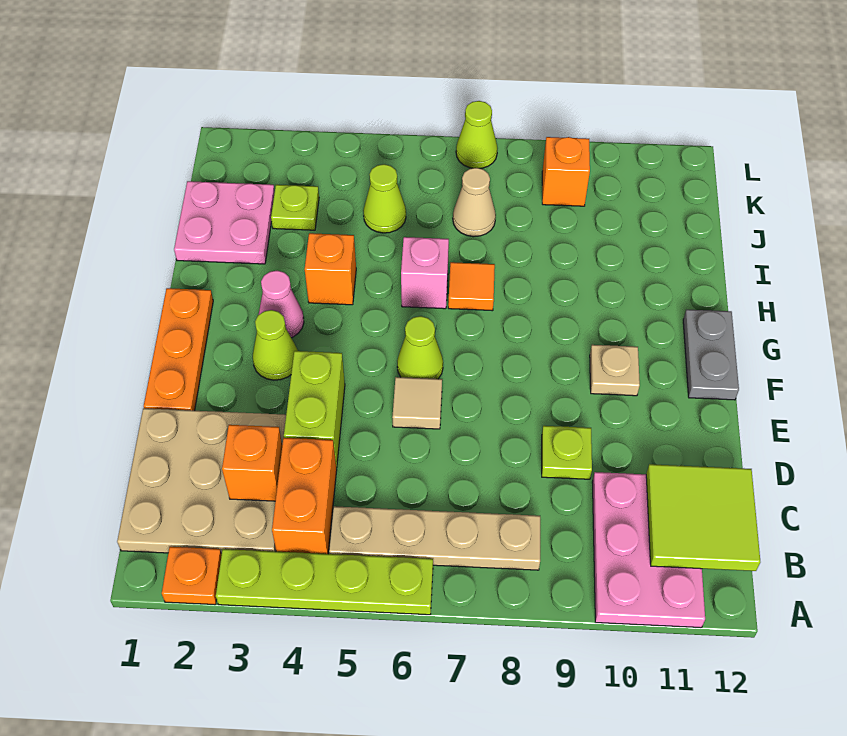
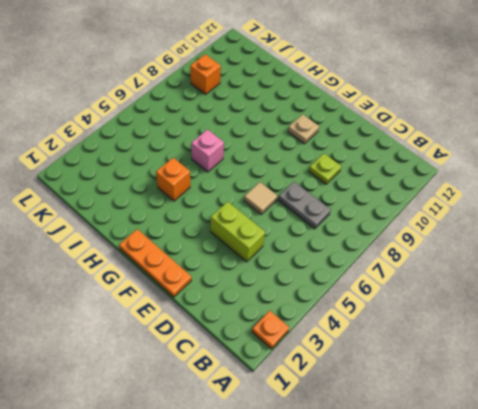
grey plate C7:D7 level 1 -> grey plate F12:G12 level 1
none -> lime plate A3:A6 level 1
none -> pink plate A10:C11 level 1
none -> tan plate B1:D3 level 1

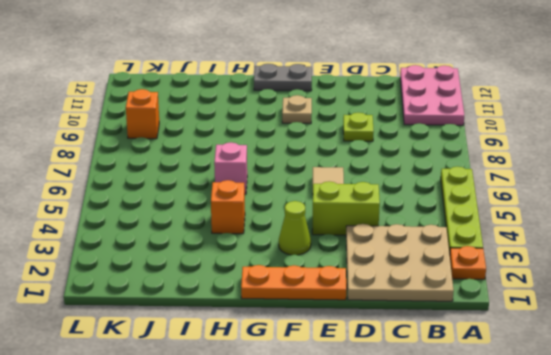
pink plate A10:B12 level 1 -> pink plate A10:C11 level 1
none -> orange brick B4:C4 level 1
none -> tan plate B5:B8 level 1
none -> lime cone F6 level 1

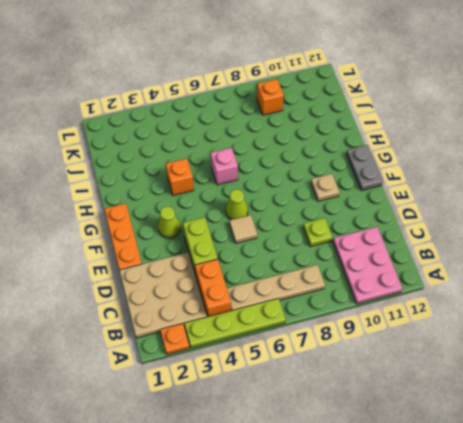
none -> pink cone G3 level 1
none -> orange tile H7 level 1
none -> pink plate I1:J2 level 1

